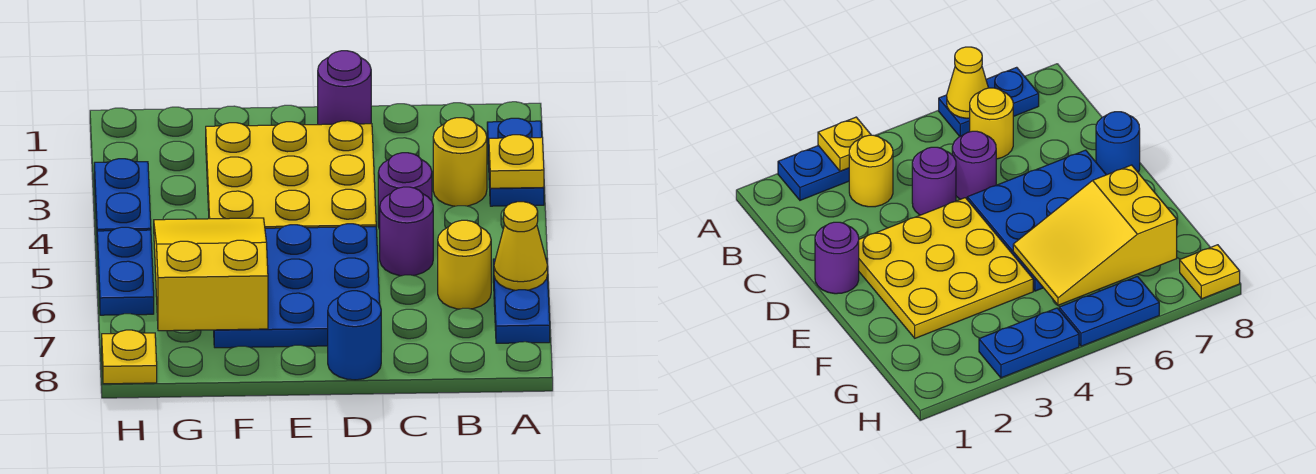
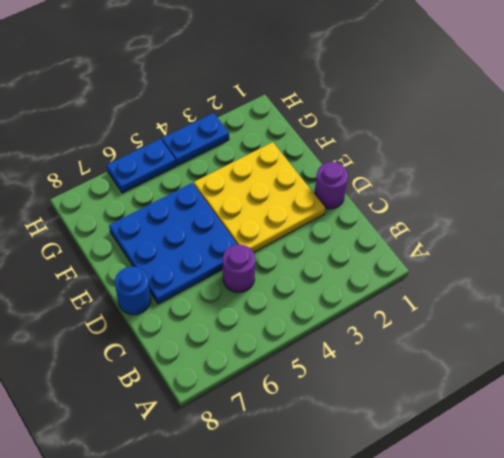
none -> blue plate A2:A3 level 1
none -> blue plate A6:A7 level 1
none -> yellow round brick B3 level 1

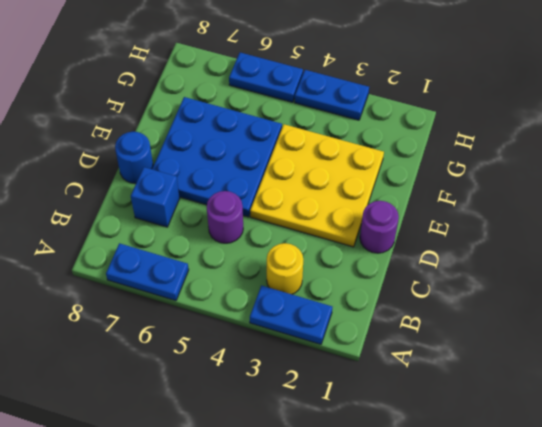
blue brick C7 level 1 -> none
none -> yellow round brick B6 level 1
none -> purple round brick C4 level 1
none -> yellow plate H8 level 1

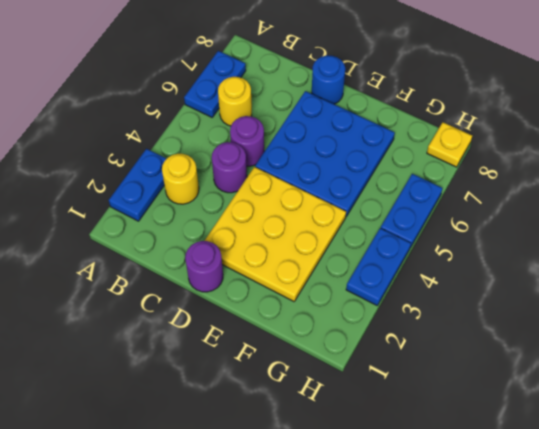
none -> yellow plate A3 level 2
none -> yellow cone A6 level 2
none -> yellow slope F5:G7 level 2 top 7

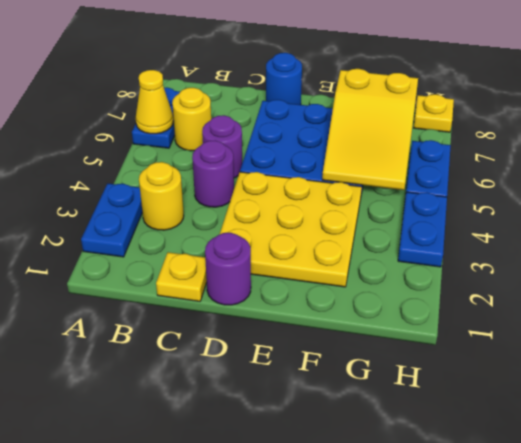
yellow plate C1 level 1 -> yellow plate A3 level 2

